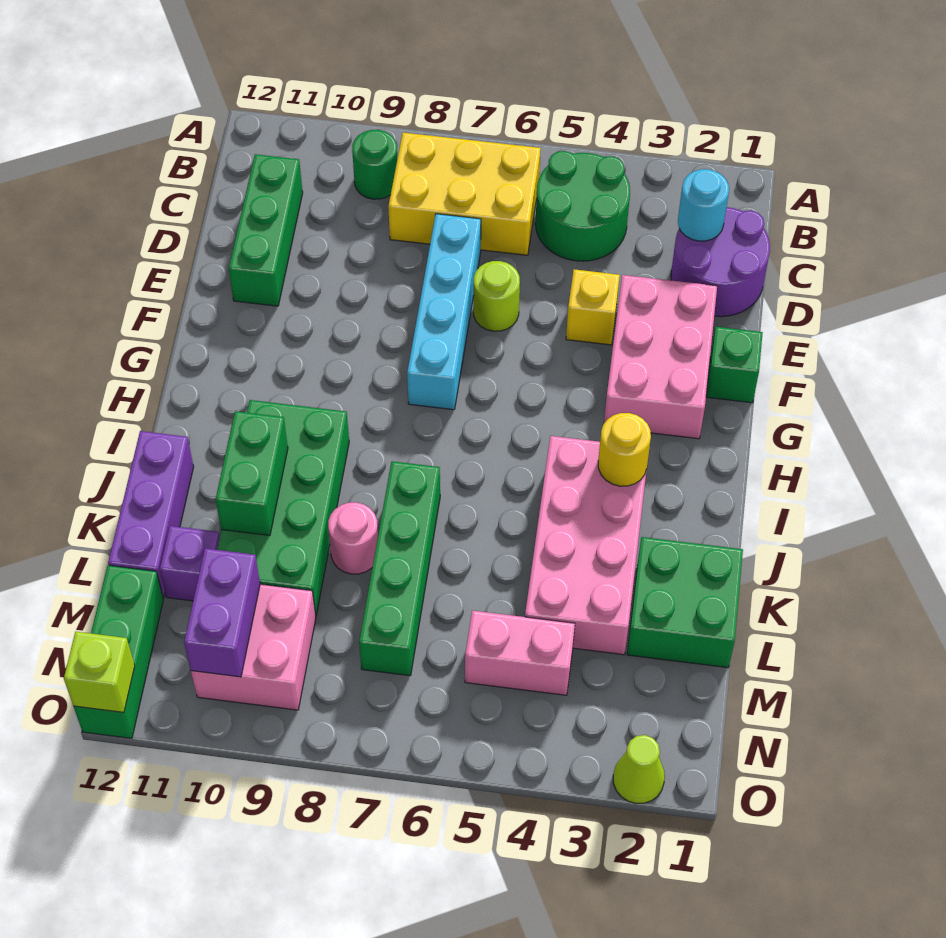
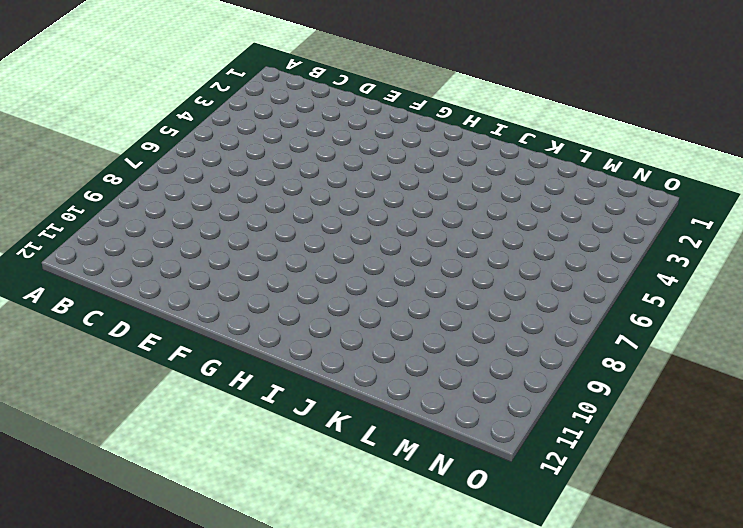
none -> green round brick B4:C5 level 1
none -> yellow brick B6:C8 level 1
none -> green round brick B9 level 1

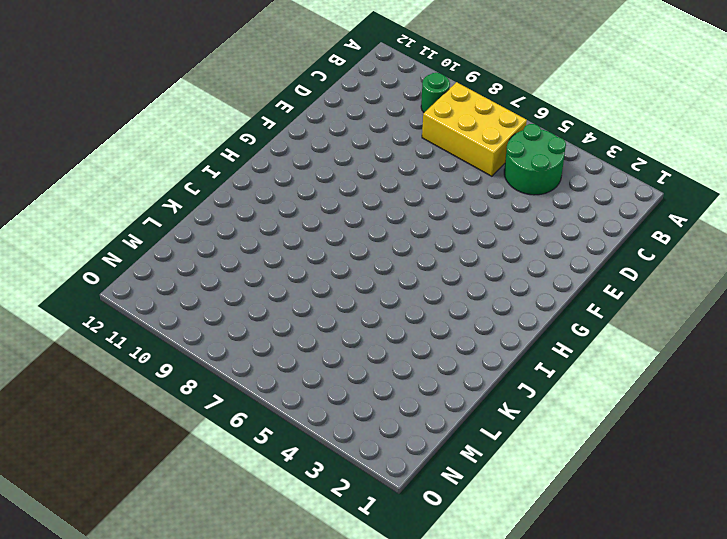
none -> purple round brick C1:D2 level 1
none -> green brick C11:E11 level 1
none -> cyan brick D7:G7 level 1

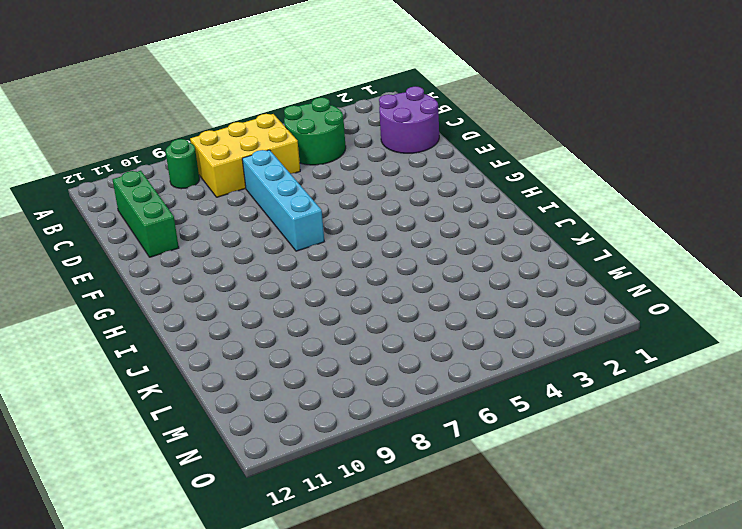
none -> pink brick E2:G3 level 1
none -> yellow brick E4 level 1
none -> lime round brick E6 level 1

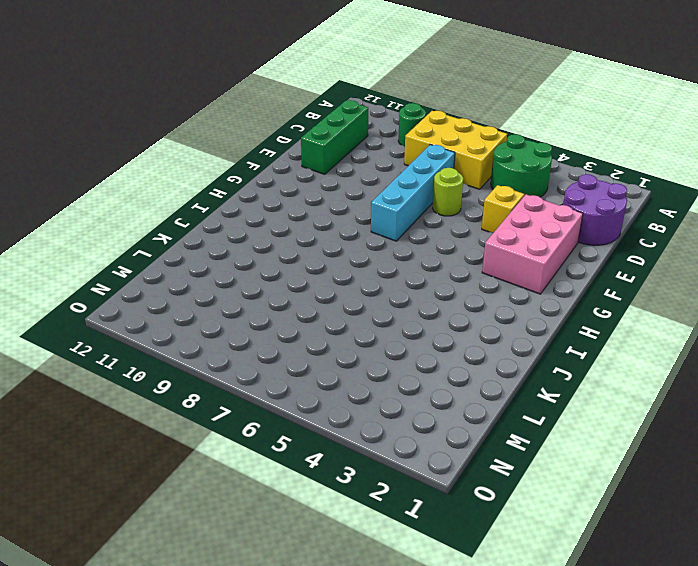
none -> green brick F1 level 1
none -> pink brick I3:L4 level 1
none -> green brick I9:L10 level 1

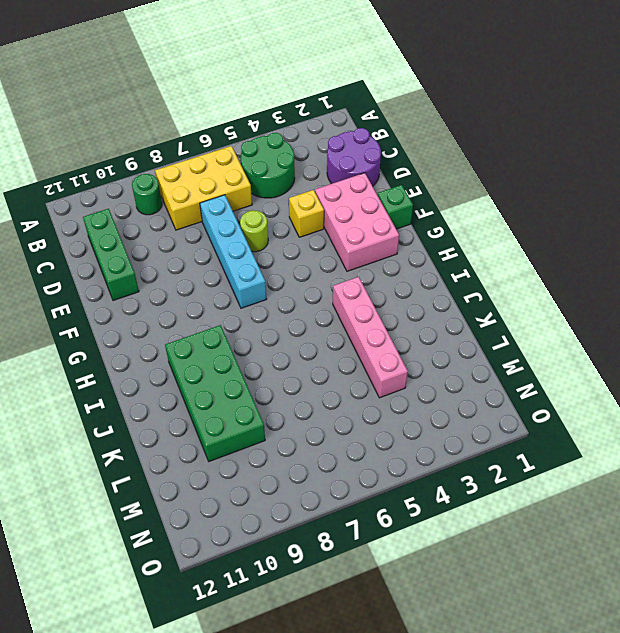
pink brick I4:L4 level 1 -> pink brick I3:L4 level 1
none -> green brick J7:M7 level 1
none -> purple brick J12:L12 level 1
none -> green brick K1:L2 level 1

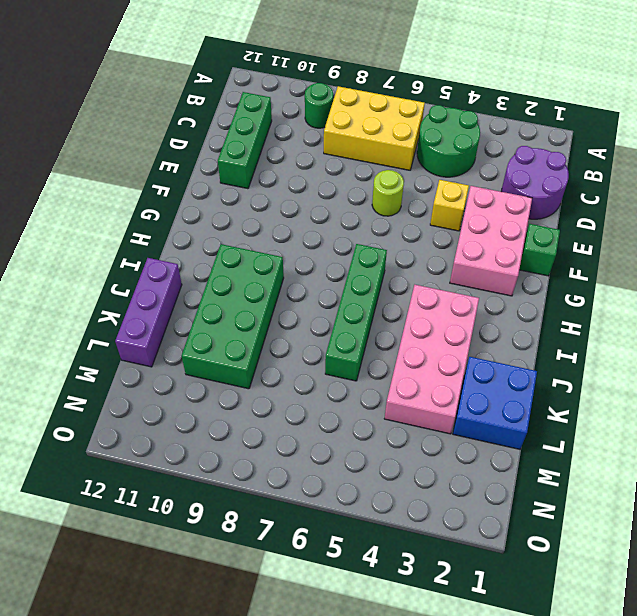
green brick H6:K6 level 1 -> green brick J7:M7 level 1
blue brick K1:L2 level 1 -> green brick K1:L2 level 1
none -> cyan brick D7:G7 level 1
none -> pink round brick K8 level 1
none -> purple brick L11 level 1

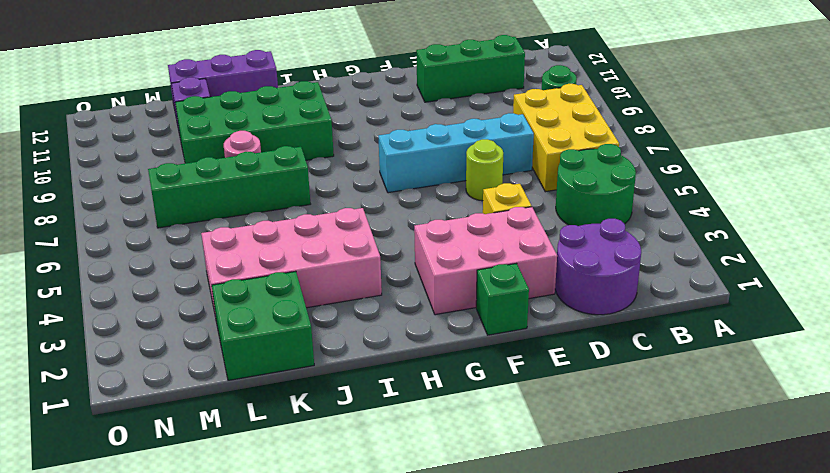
none -> pink brick M4:M5 level 1
none -> pink brick M9:N10 level 1
none -> green brick M12:O12 level 1

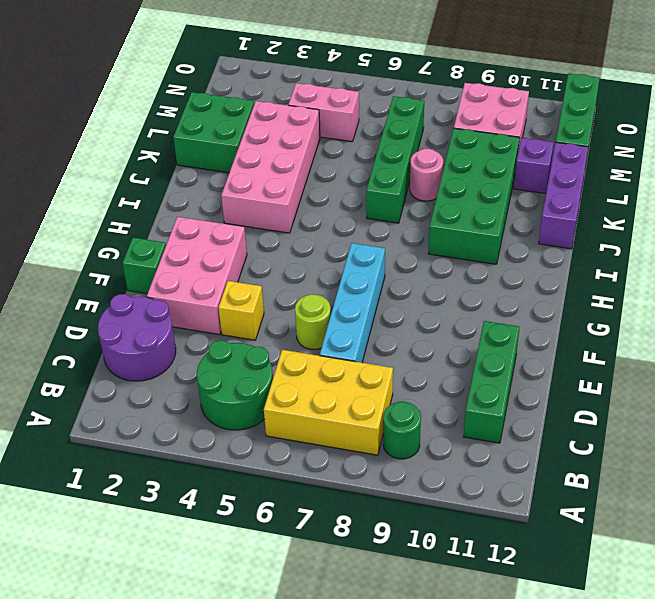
none -> lime cone O2 level 1
none -> cyan round brick C2 level 2
none -> yellow round brick I3 level 2

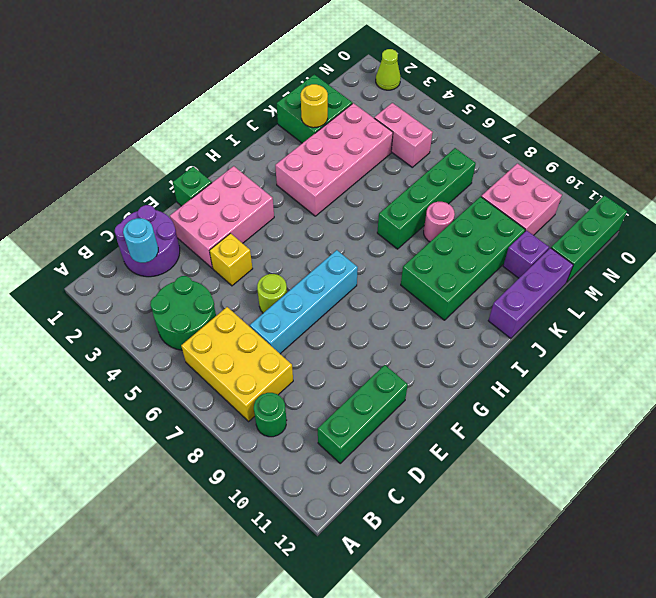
yellow round brick K2 level 2 -> yellow round brick I3 level 2
none -> green brick J10:K10 level 2
none -> purple brick M10:N10 level 2
none -> lime brick O12 level 2

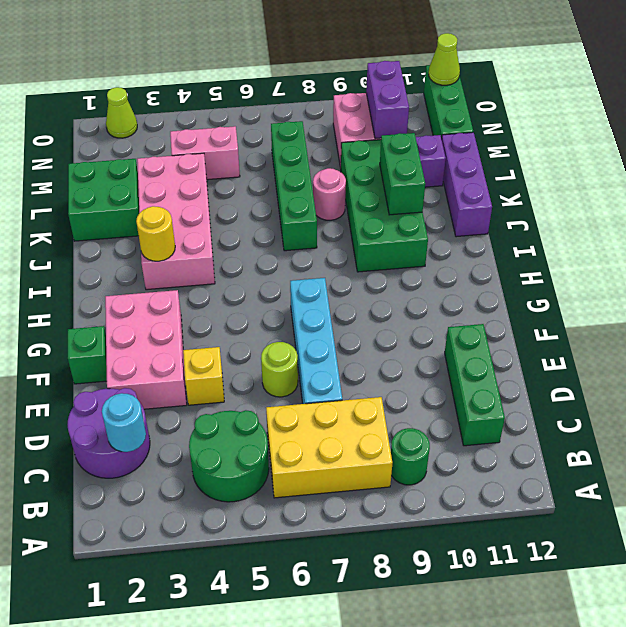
lime cone O12 level 2 -> lime brick O12 level 2

